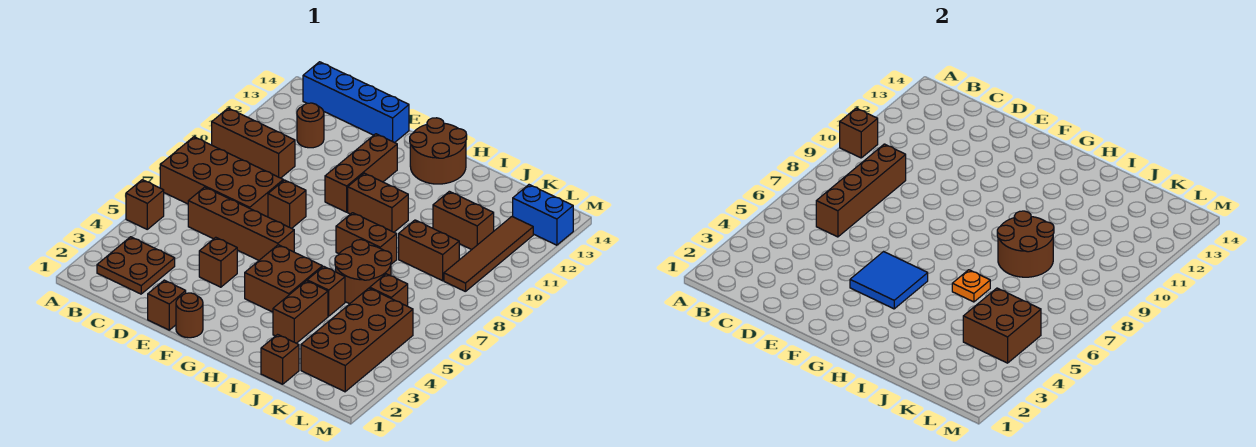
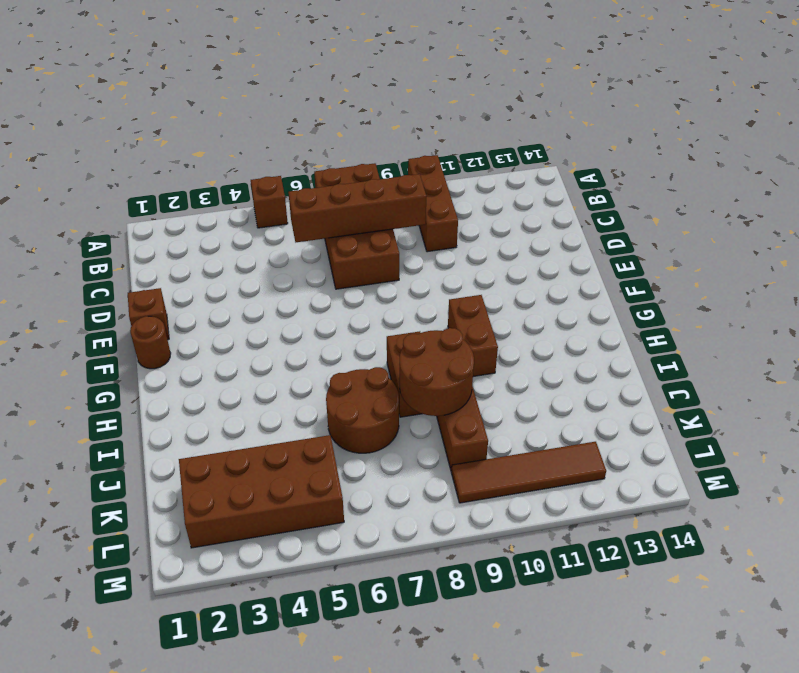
none -> brown plate B2:C3 level 1
none -> blue brick B14:E14 level 1
none -> brown brick C6:F6 level 1
none -> brown round brick C12 level 1

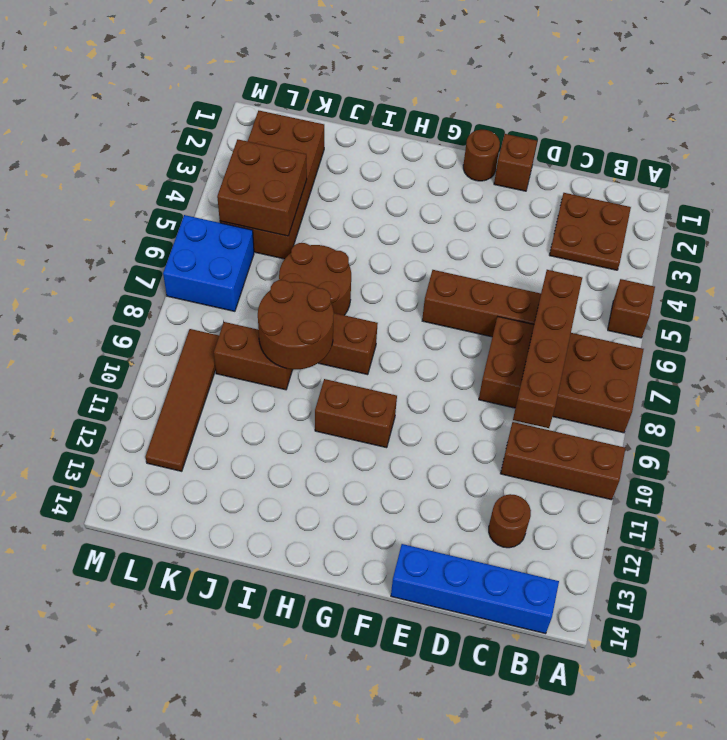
blue brick L6:M7 level 1 -> none
none -> brown brick E4 level 1
none -> brown brick E8 level 1
none -> brown brick F10:F12 level 1
none -> brown brick G4:H5 level 1

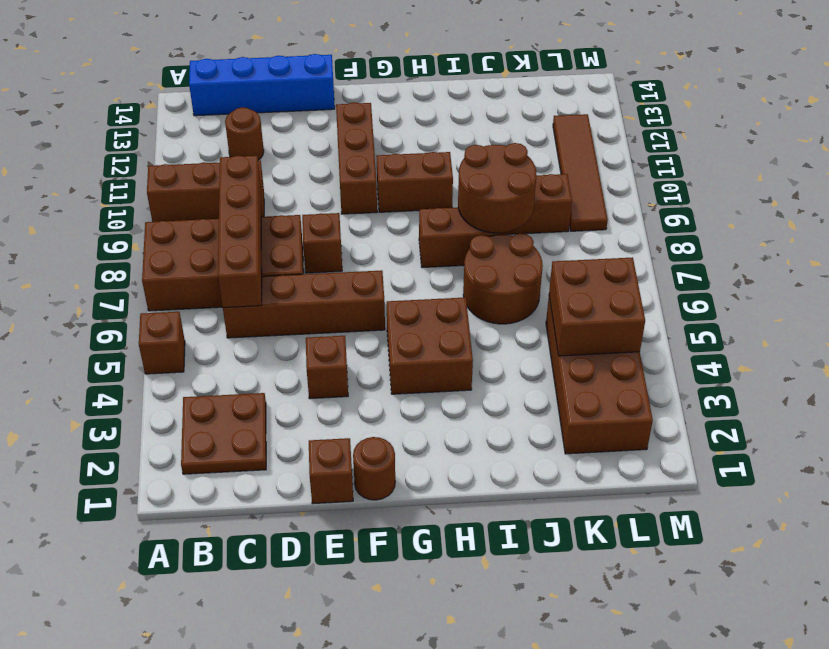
none -> brown round brick G13:H14 level 1
none -> brown brick I3:I4 level 1
none -> brown brick I5 level 1
none -> brown brick J1 level 1

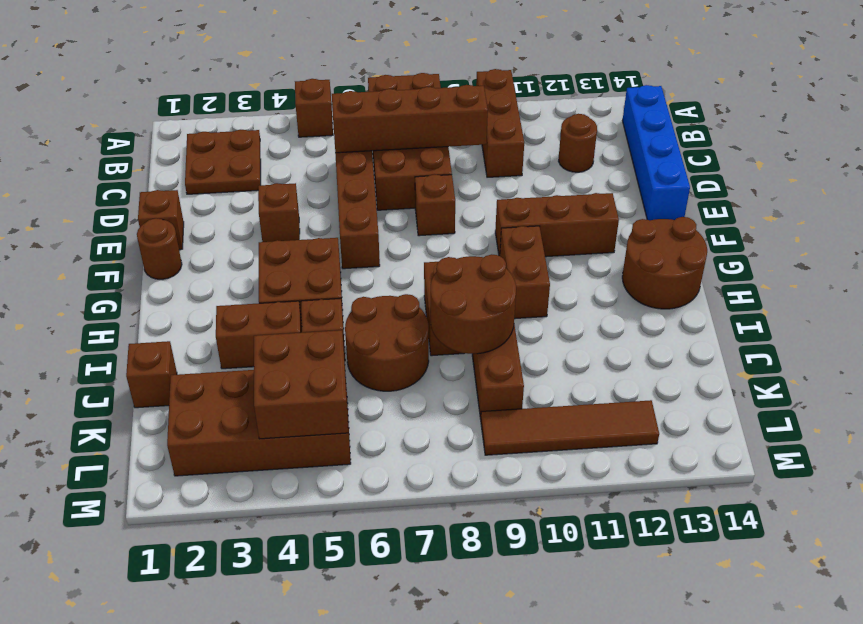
none -> brown brick J11:K11 level 1
none -> brown brick K6 level 1
none -> blue brick L13:M13 level 1
none -> brown brick A10 level 2

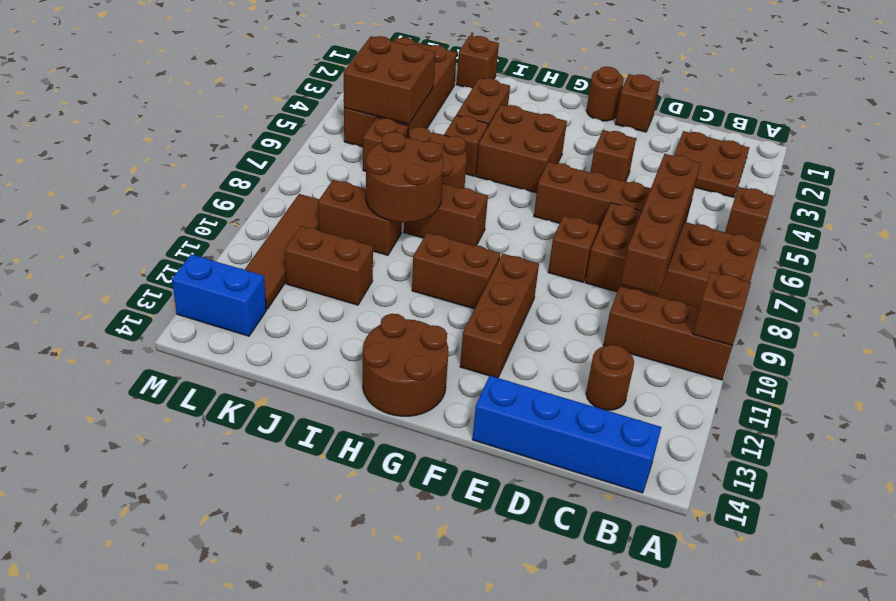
none -> blue tile F4:G5 level 2
none -> orange plate I6 level 2

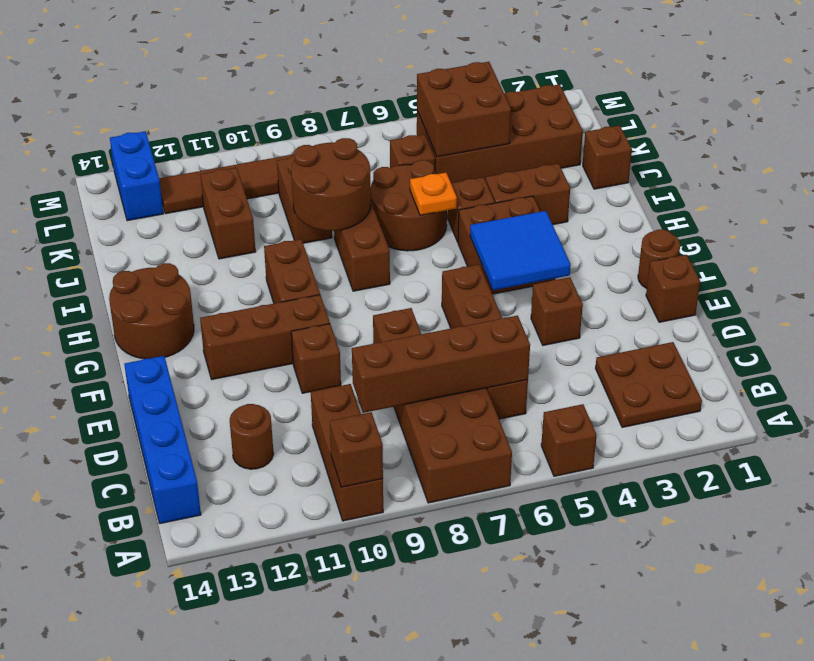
brown brick E10 level 1 -> none

